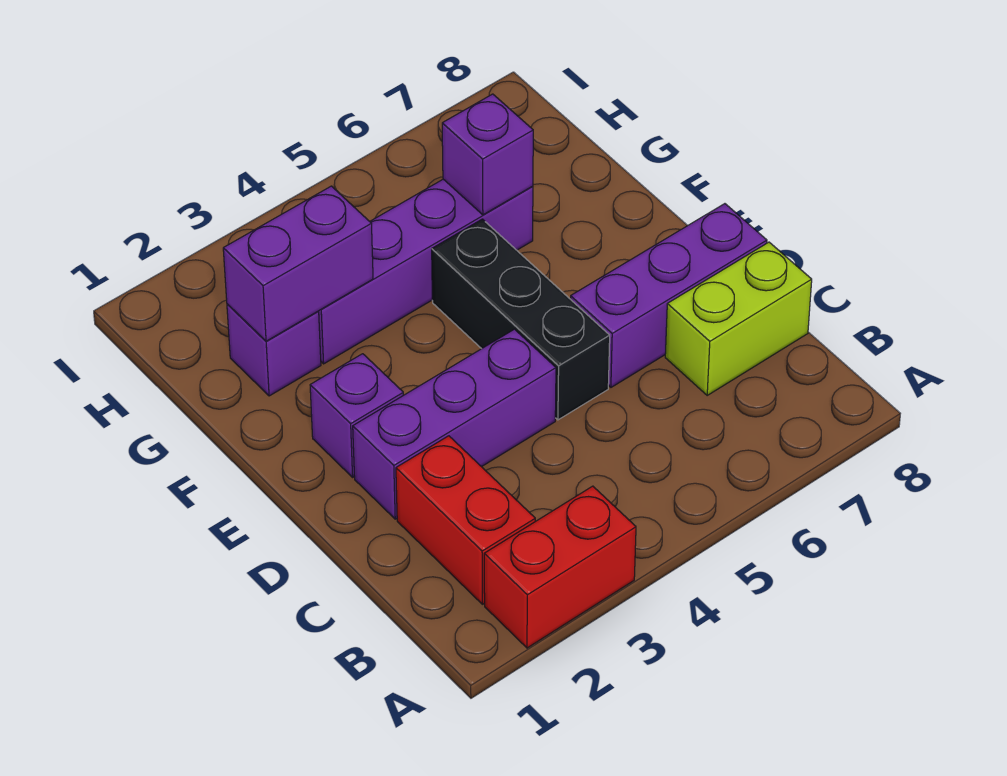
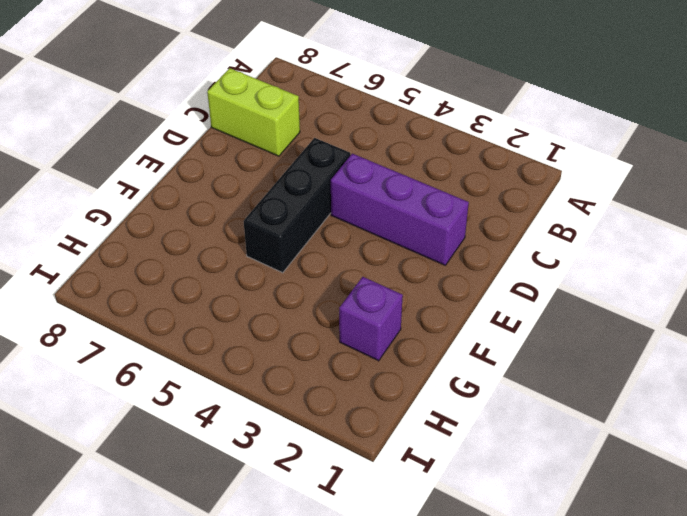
none -> red brick A2:A3 level 1
none -> red brick B2:C2 level 1

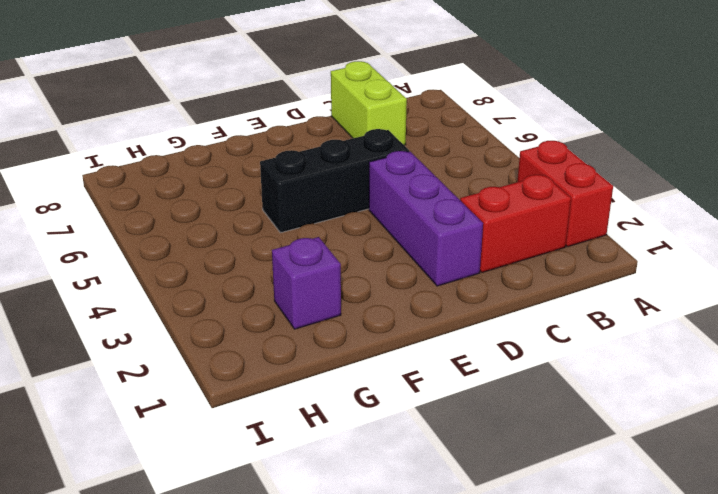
none -> purple brick D6:D8 level 1
none -> purple brick E2 level 1

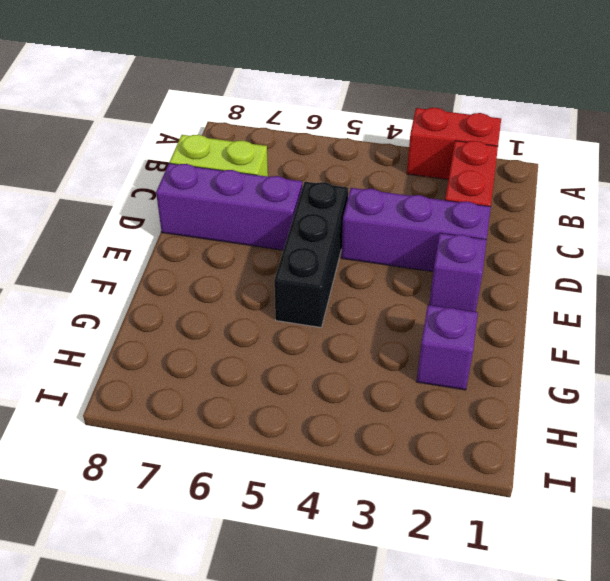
none -> purple brick G3:G6 level 1
none -> purple brick G2:G3 level 2

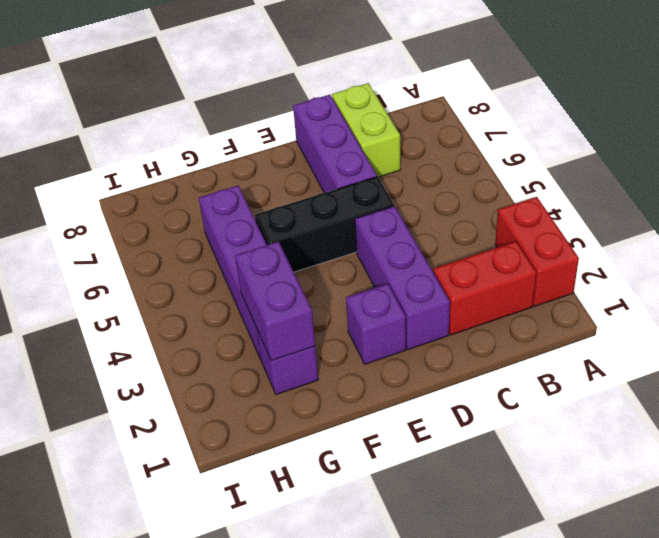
none -> purple brick G6 level 2

